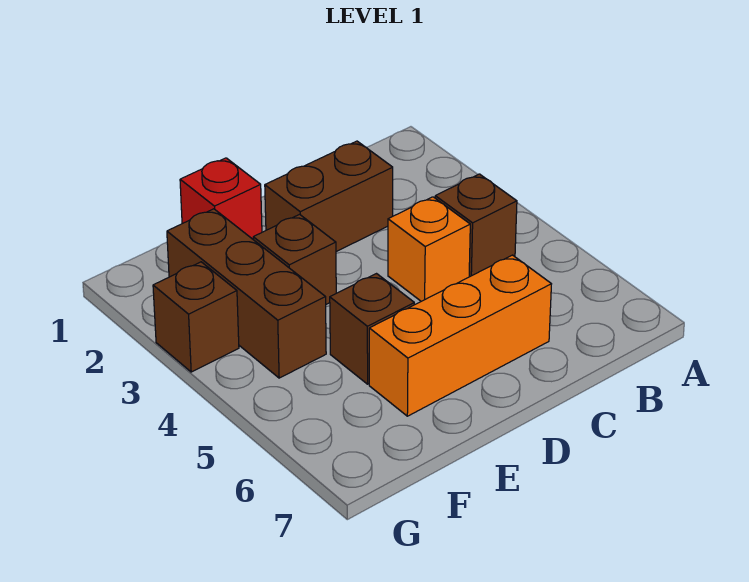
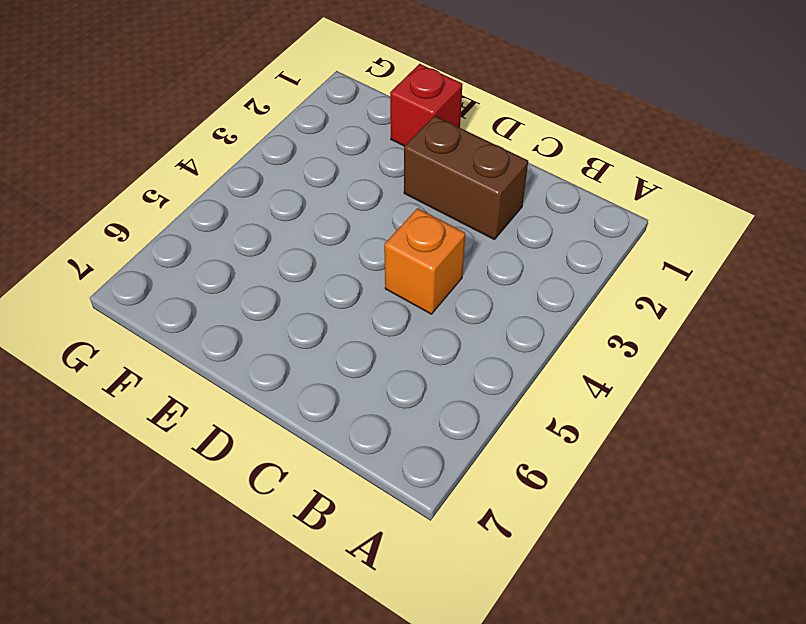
none -> brown brick B4 level 1
none -> orange brick C6:E6 level 1

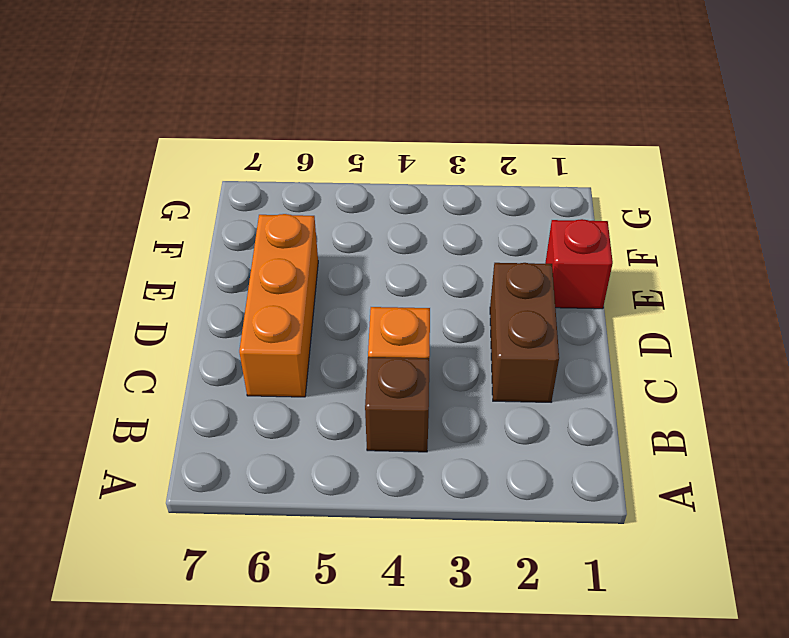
none -> brown brick E3 level 1
none -> brown brick E5 level 1

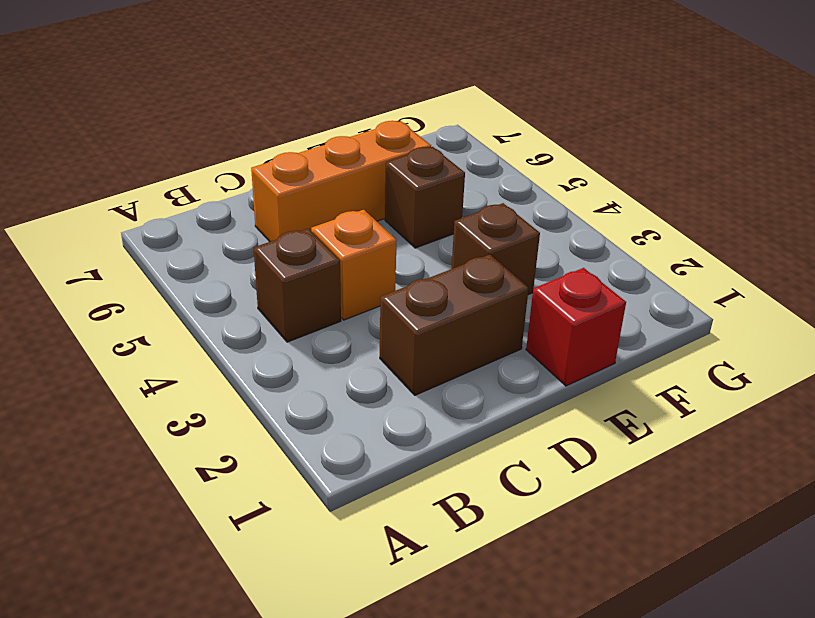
none -> brown brick F2:F4 level 1
none -> brown brick G3 level 1

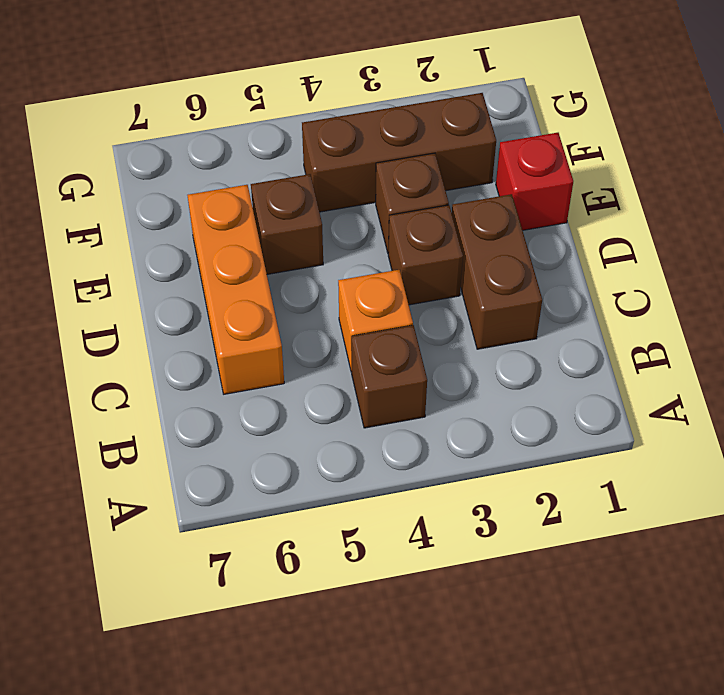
brown brick D3 level 1 -> brown brick G3 level 1

